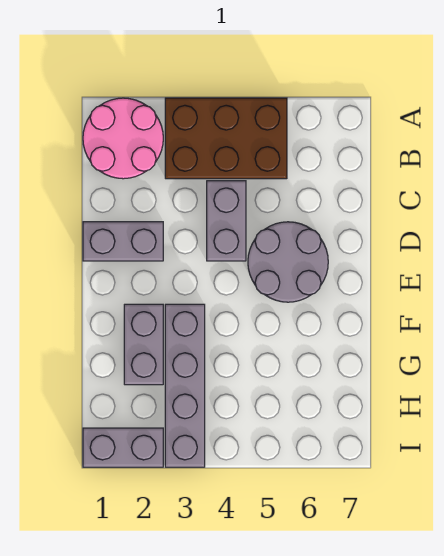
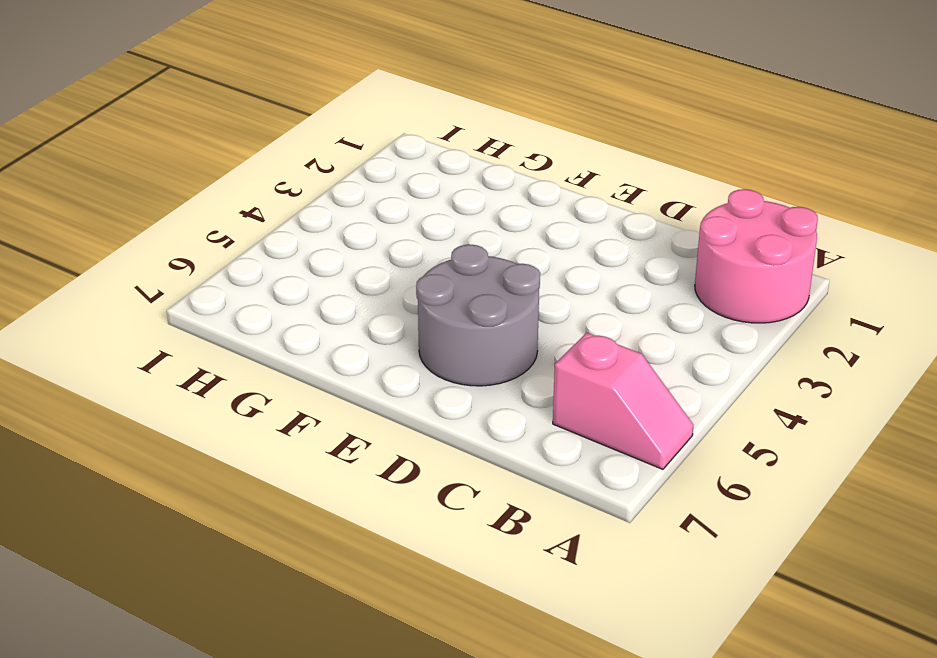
pink slope A6:B6 level 1 top B -> none
none -> brown brick A3:B5 level 1
none -> grey brick C4:D4 level 1

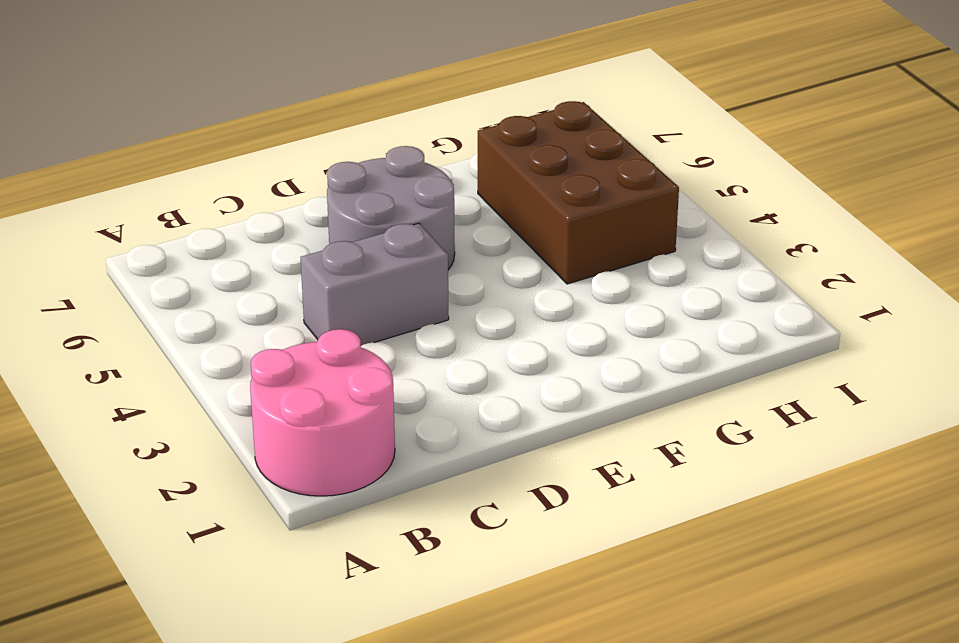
brown brick G4:H6 level 1 -> brown brick A3:B5 level 1
none -> grey brick D1:D2 level 1
none -> grey brick F2:G2 level 1

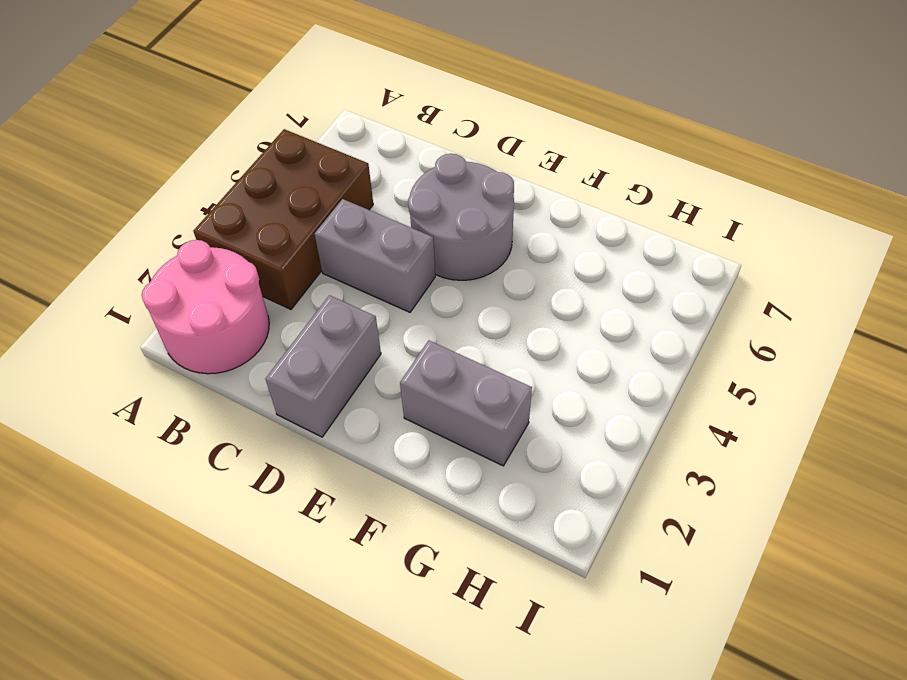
none -> grey brick F3:I3 level 1
none -> grey brick I1:I2 level 1

